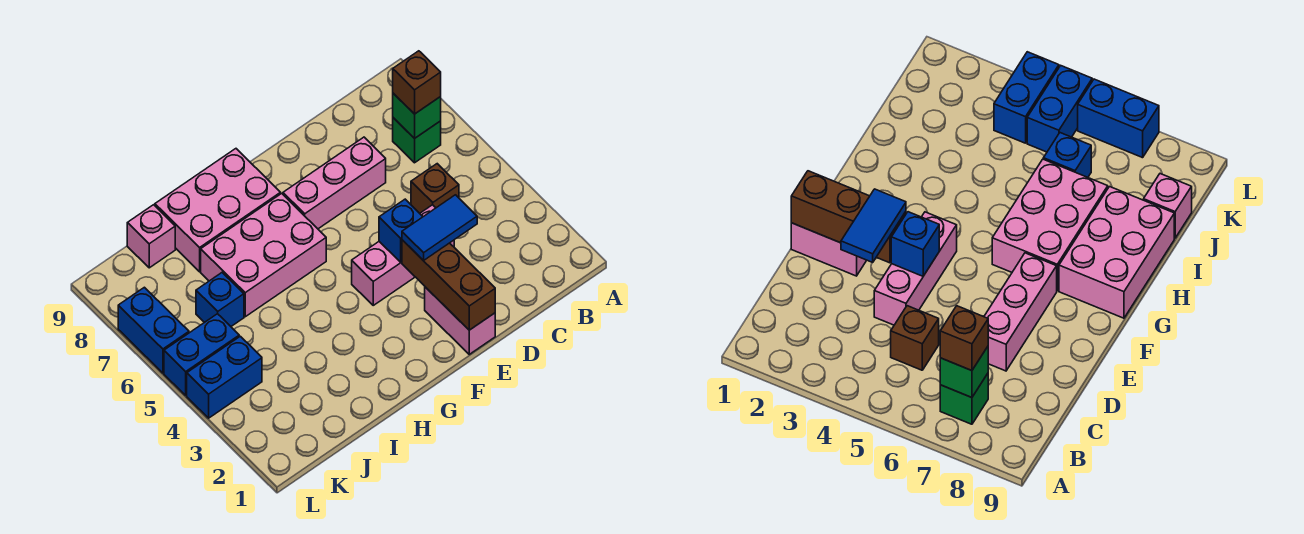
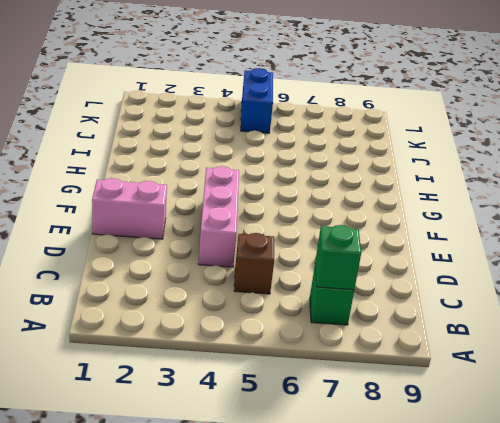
none -> pink brick D7:F7 level 1
none -> pink brick G6:I7 level 1
none -> pink brick G8:I9 level 1

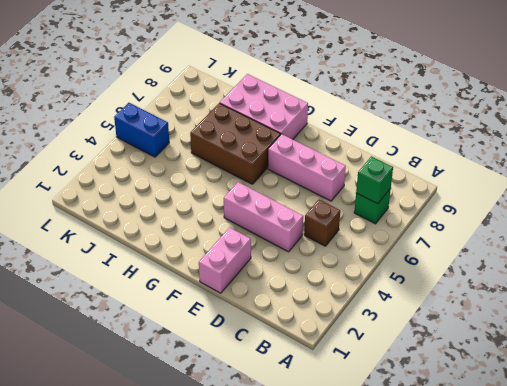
brown brick G6:I7 level 1 -> pink brick G6:I7 level 1
none -> blue brick J6 level 1
none -> pink brick J9 level 1
none -> blue brick K4:L4 level 1

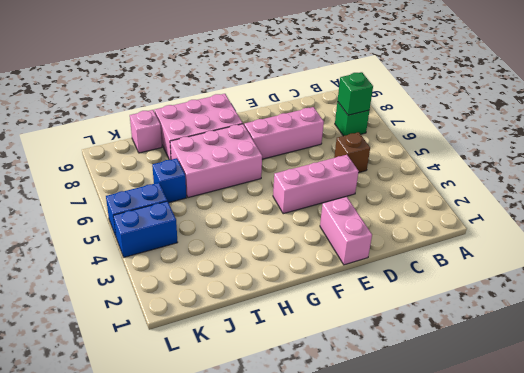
none -> blue brick L6:L7 level 1
none -> brown brick E1:E3 level 2
none -> blue brick E4 level 2

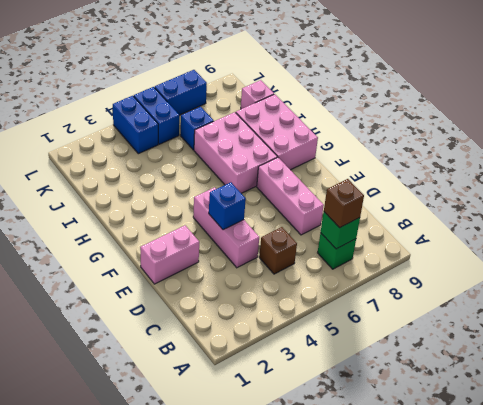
none -> brown brick E1:E3 level 2
none -> blue tile D3:E3 level 3

